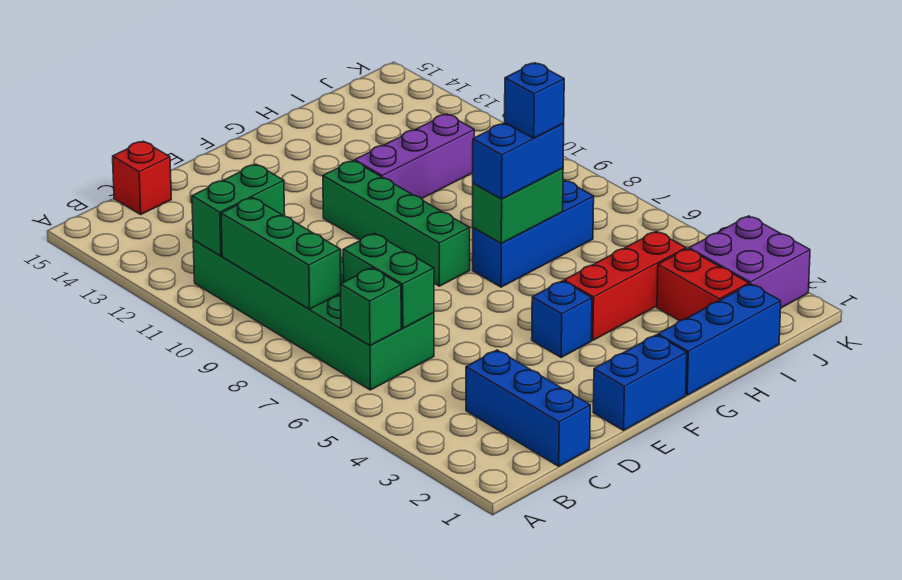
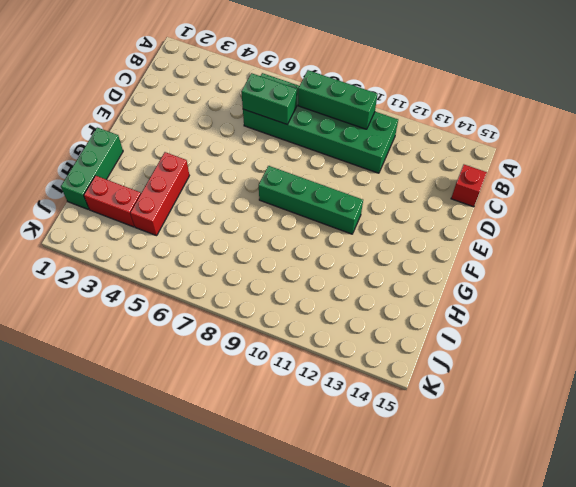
green brick G1:I1 level 1 -> blue brick G1:I1 level 1
none -> blue brick C1:C3 level 1
none -> blue brick E1:F1 level 1
none -> blue brick F4 level 1

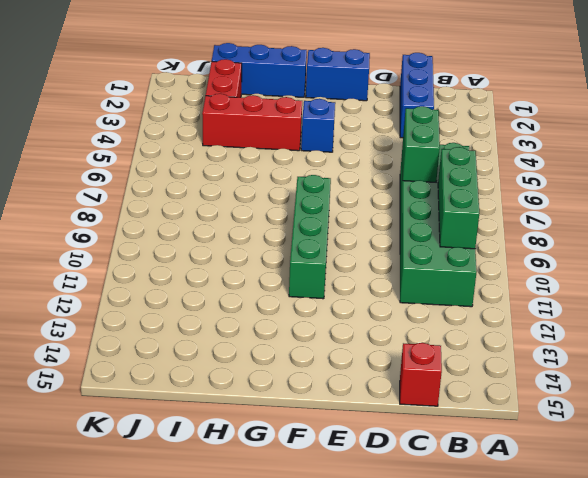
none -> blue brick G7:I7 level 1
none -> purple brick G11:I11 level 1
none -> purple brick J2:K3 level 1

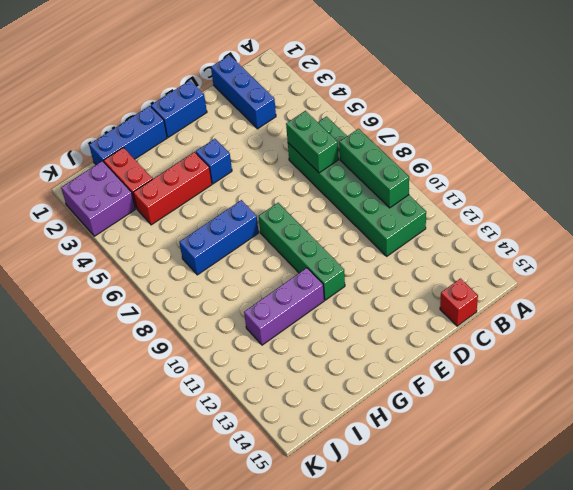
none -> green brick B6 level 2
none -> green brick B11:C11 level 2
none -> green brick G7:H7 level 2

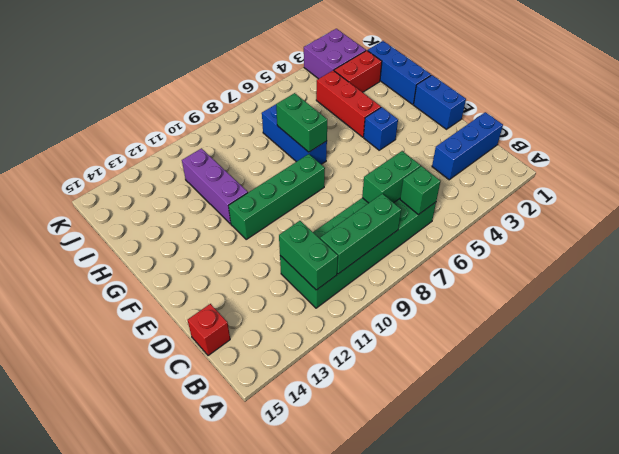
none -> blue brick G7:H7 level 3
none -> blue brick H7 level 4

